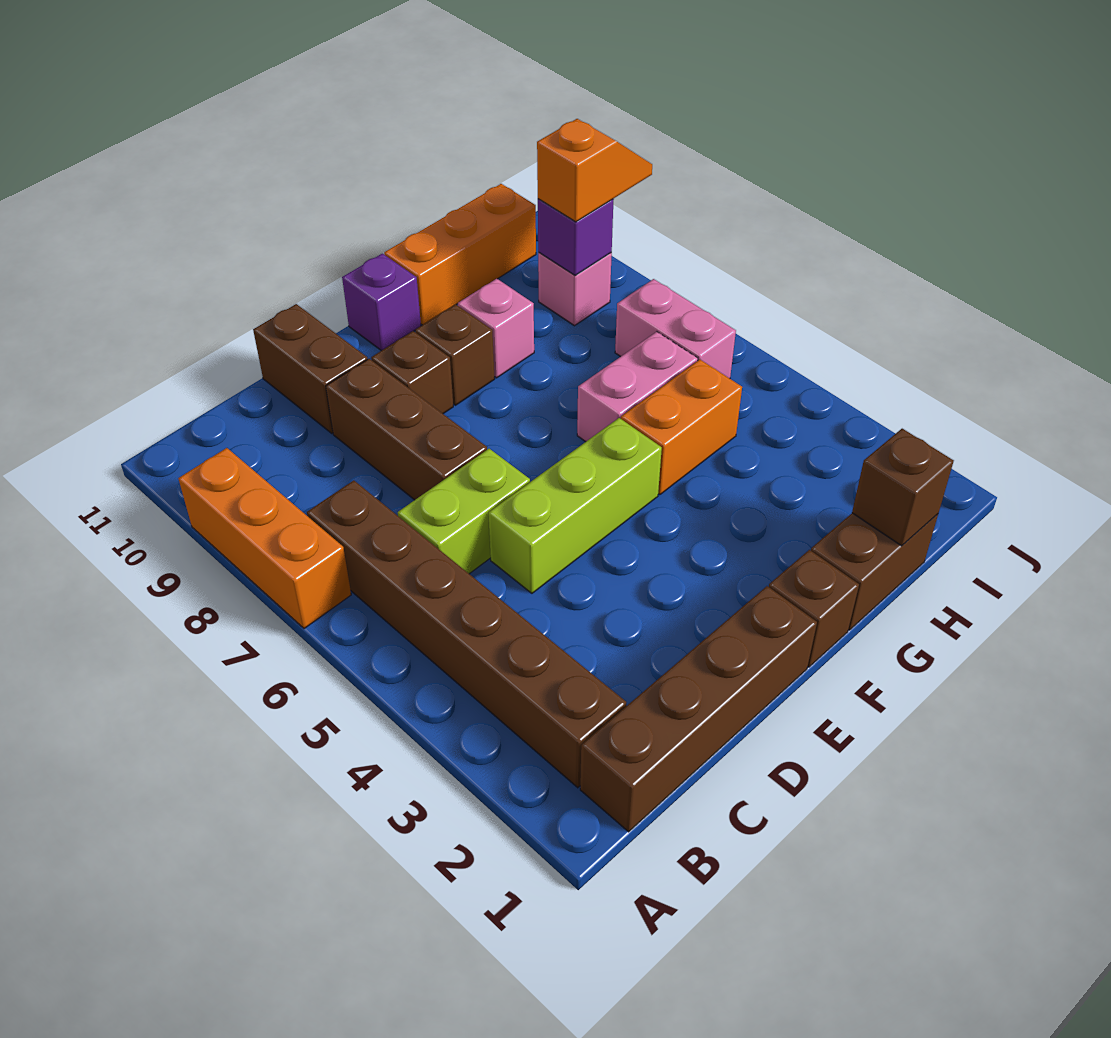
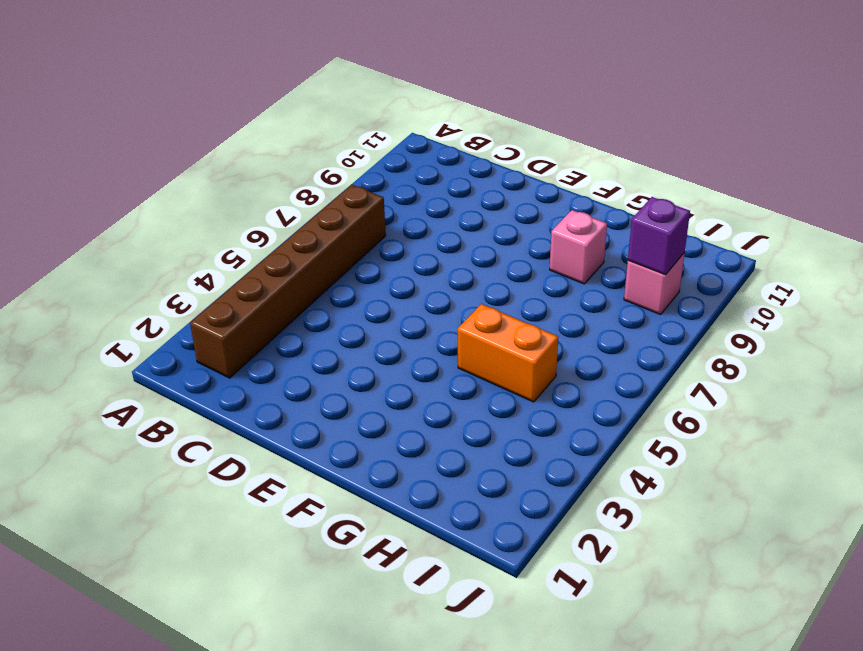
none -> orange brick A7:A9 level 1
none -> brown brick B1:E1 level 1
none -> lime brick C6:D6 level 1

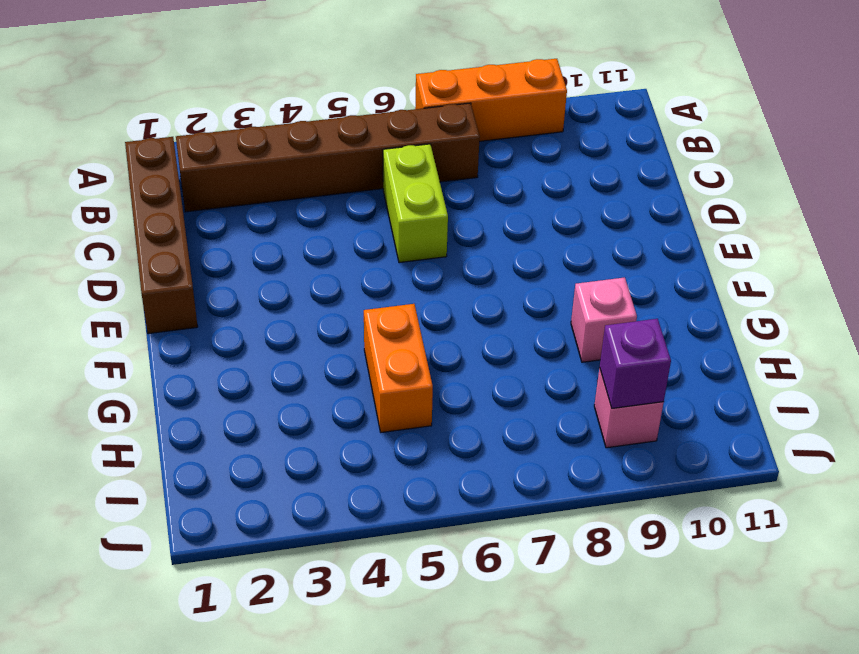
none -> lime brick D5:F5 level 1
none -> brown brick D7:D9 level 1
none -> brown brick D10:D11 level 1

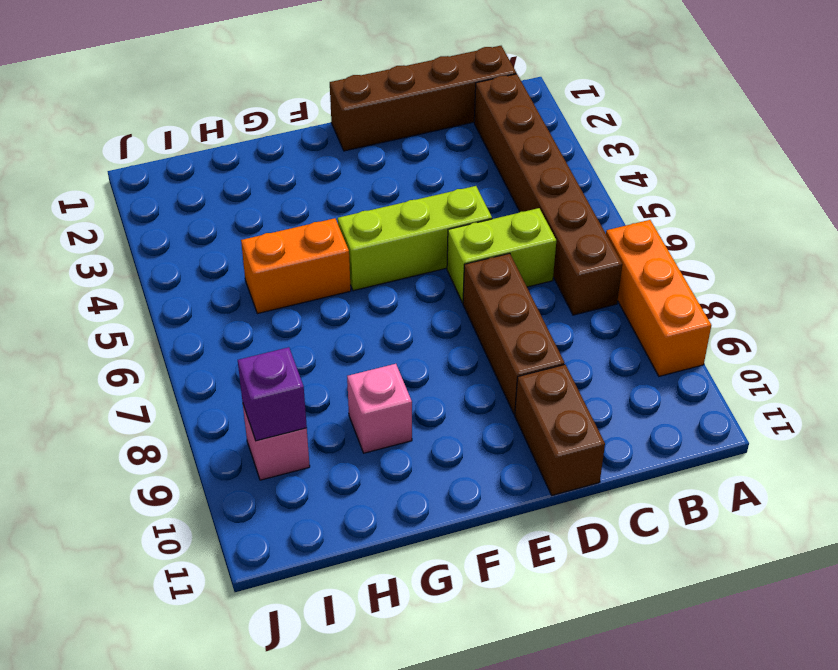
none -> brown brick E9 level 1
none -> brown brick F1 level 1
none -> brown brick F9 level 1

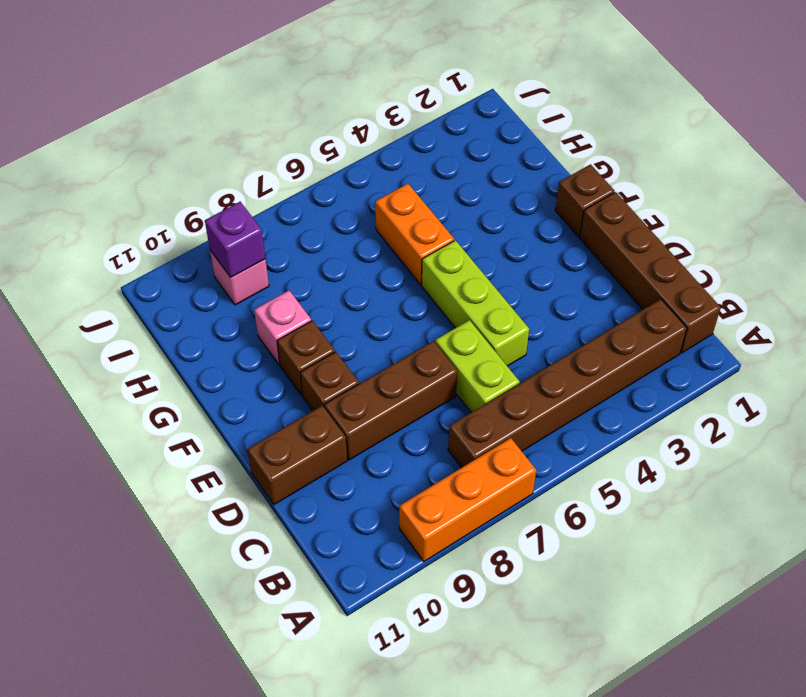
none -> purple brick F11 level 1
none -> brown brick G1:H1 level 1
none -> pink brick G6:H6 level 1

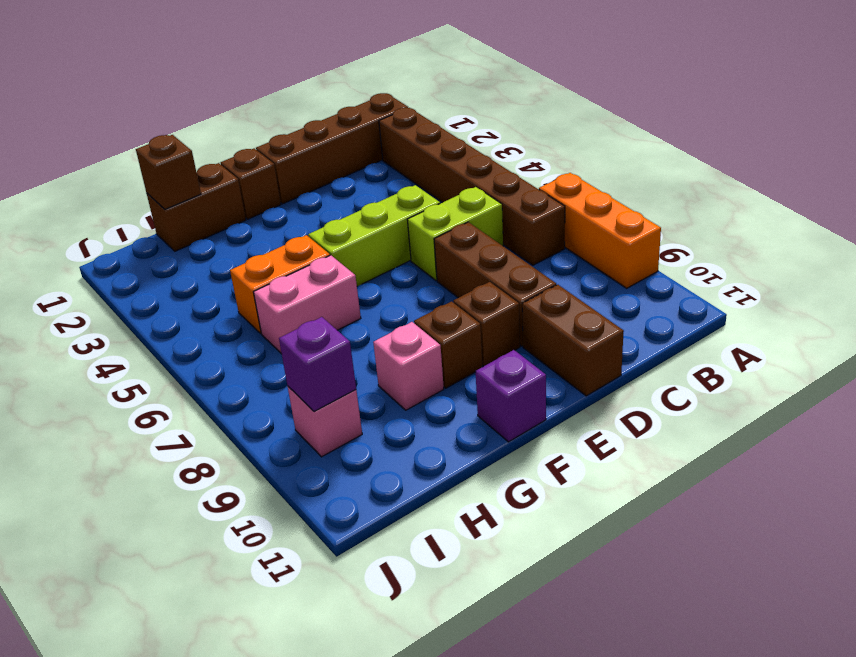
none -> orange brick G11:I11 level 1
none -> pink brick I6:I7 level 1
none -> orange slope I9:J9 level 3 top I

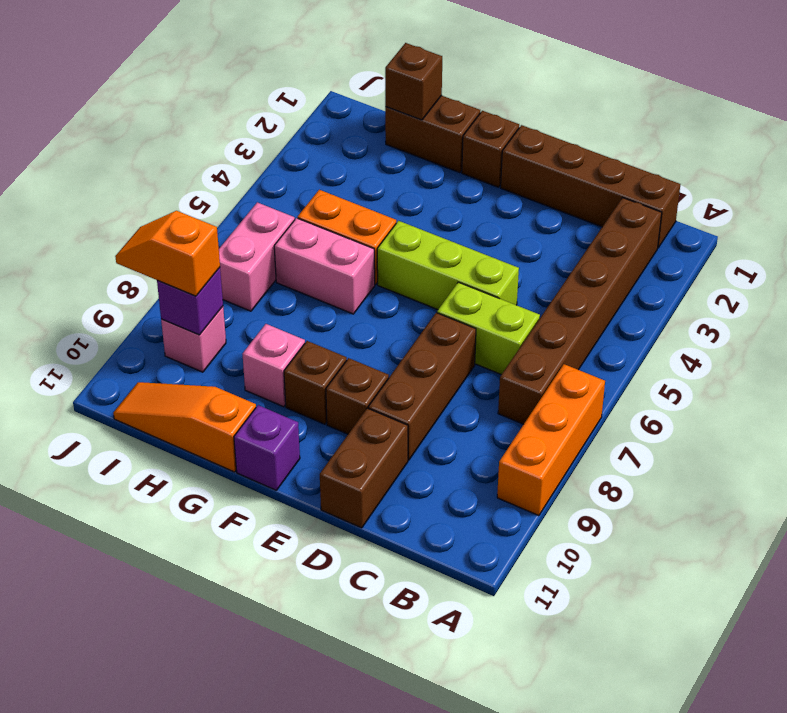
orange slope G11:I11 level 1 top G -> orange brick G11:I11 level 1

